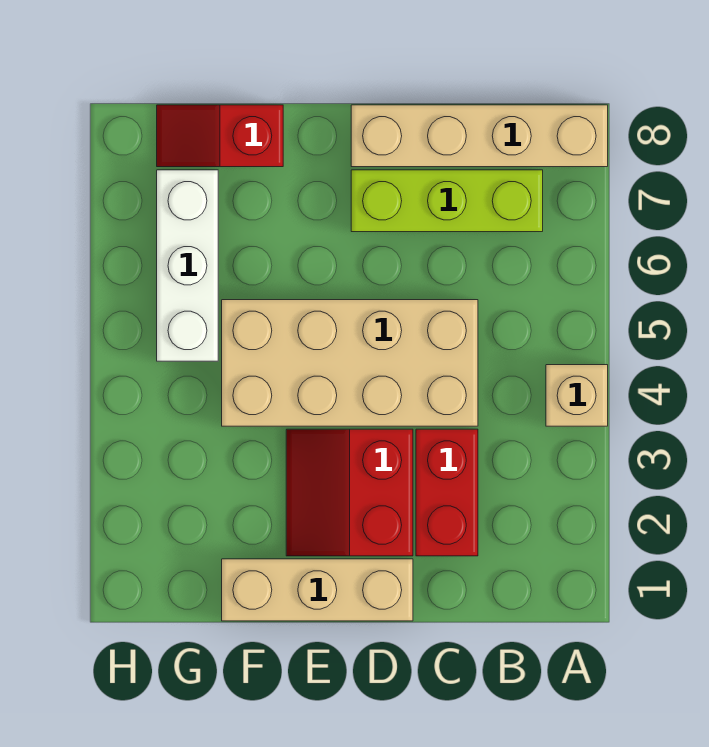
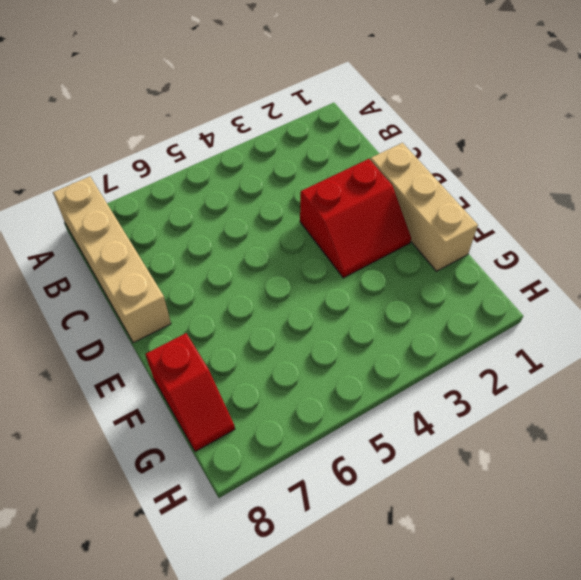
none -> tan brick A4 level 1
none -> lime brick B7:D7 level 1

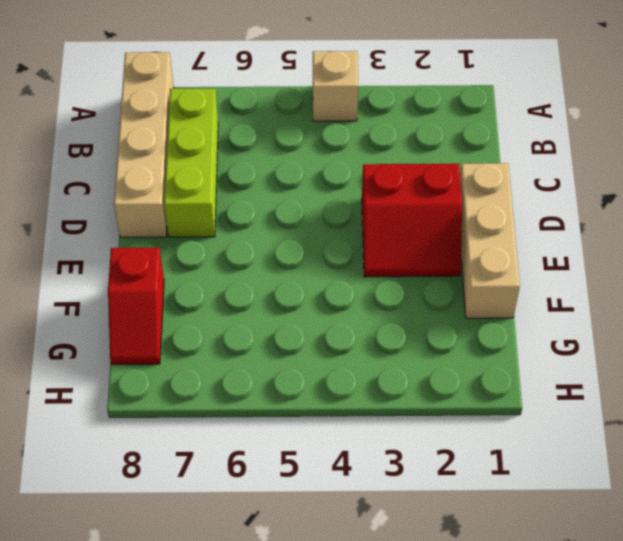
none -> red brick C2:C3 level 1
none -> tan brick C4:F5 level 1

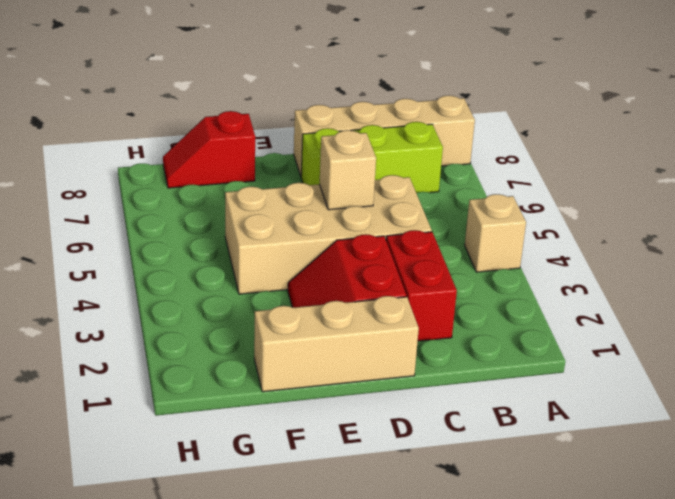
tan brick D5 level 2 -> none
none -> white brick G5:G7 level 1

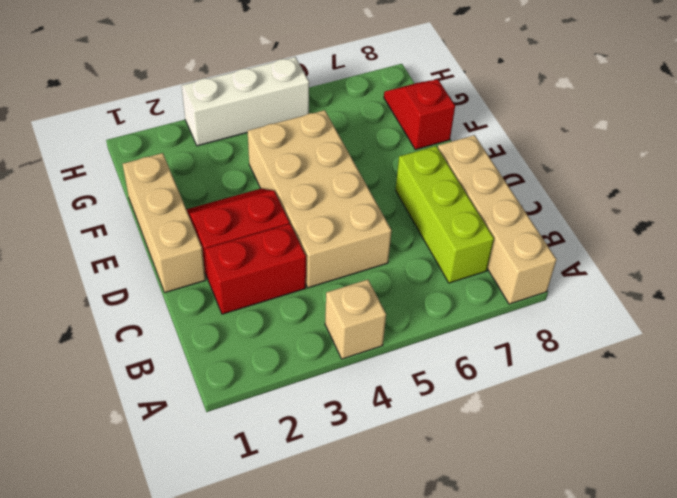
white brick H3:H5 level 1 -> white brick G5:G7 level 1

